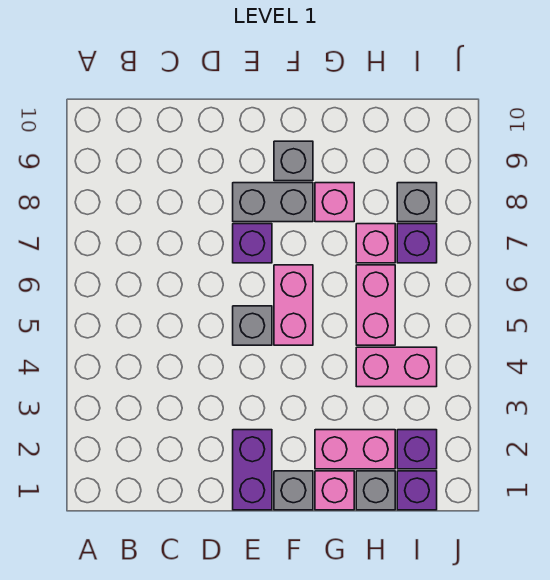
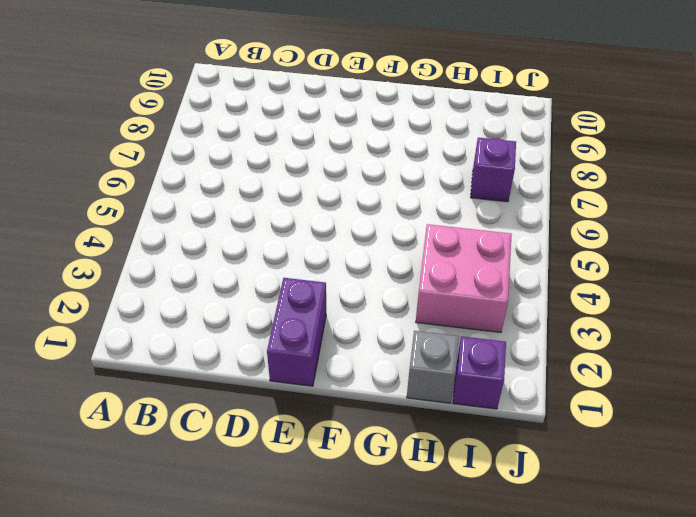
pink brick H3:I4 level 1 -> pink brick H4:I4 level 1
none -> grey brick E5 level 1
none -> purple brick E7 level 1
none -> grey brick E8:F8 level 1

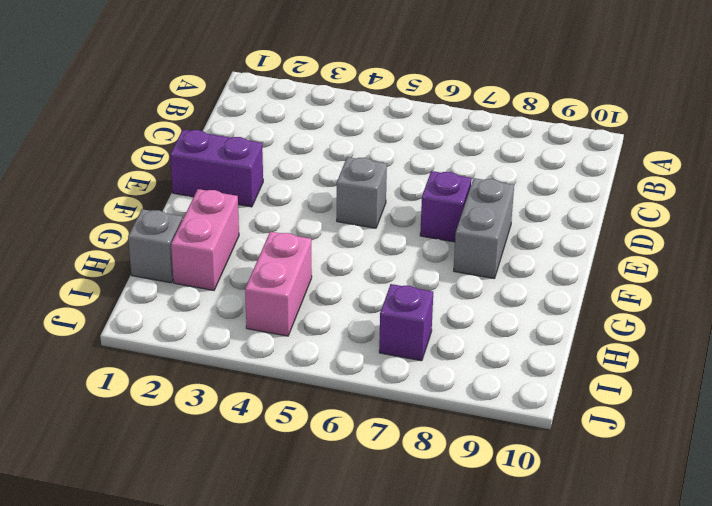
none -> grey brick F1 level 1
none -> pink brick F5:F6 level 1
none -> grey brick F9 level 1

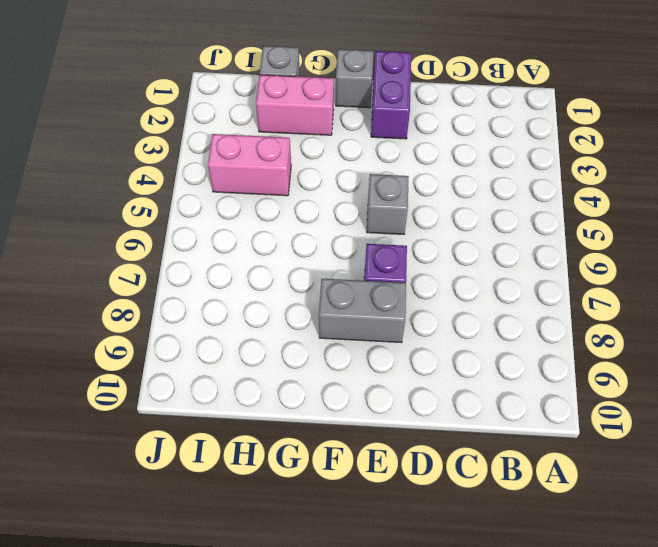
none -> pink brick F5:F6 level 1
none -> grey brick F9 level 1
none -> pink brick G1 level 1

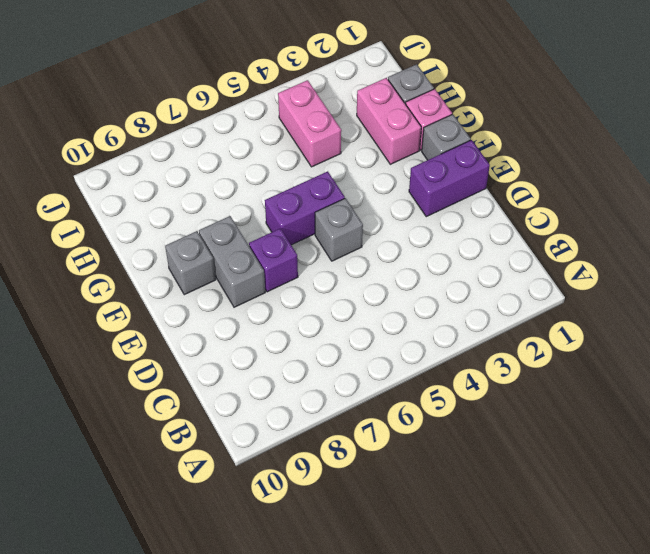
purple brick F5:F6 level 1 -> pink brick F5:F6 level 1
none -> pink brick G8 level 1
none -> pink brick H5:H6 level 1
none -> pink brick H7 level 1

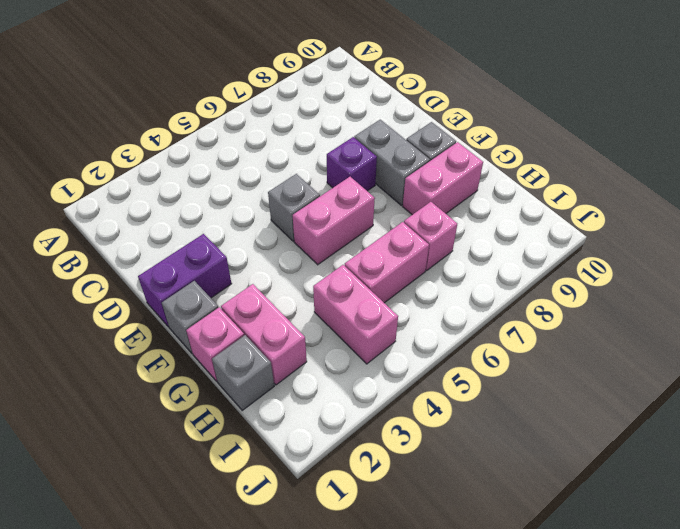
pink brick G8:G9 level 1 -> pink brick G8 level 1
none -> purple brick I1 level 1
none -> purple brick I2 level 1
none -> purple brick I7 level 1

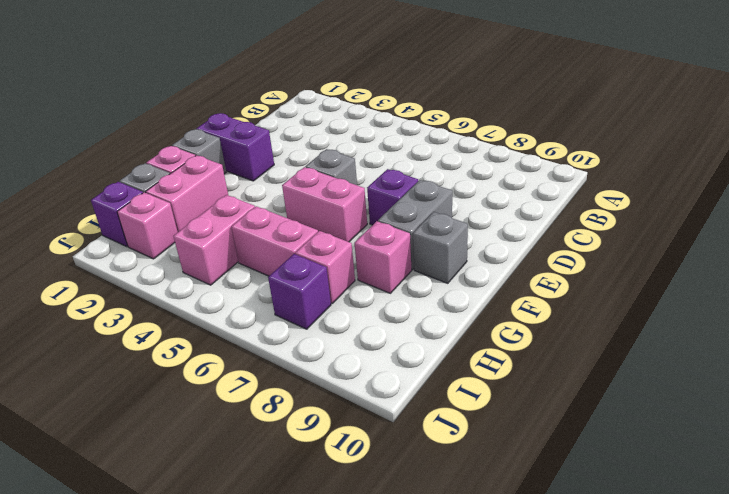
pink brick I2 level 1 -> purple brick I2 level 1
none -> grey brick I8 level 1

